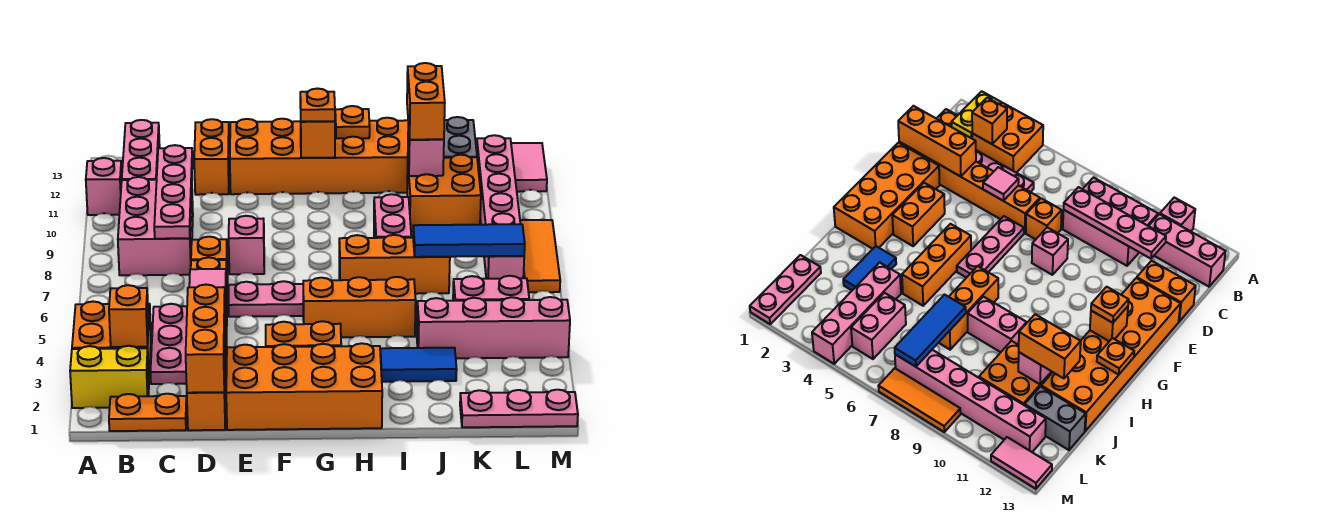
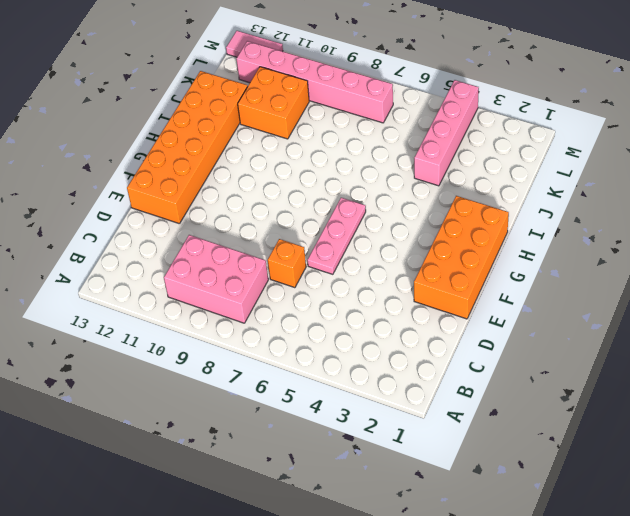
none -> yellow brick A2:B2 level 1
none -> orange brick A3:B4 level 1
none -> pink brick A11 level 1
none -> orange plate B1:C1 level 1

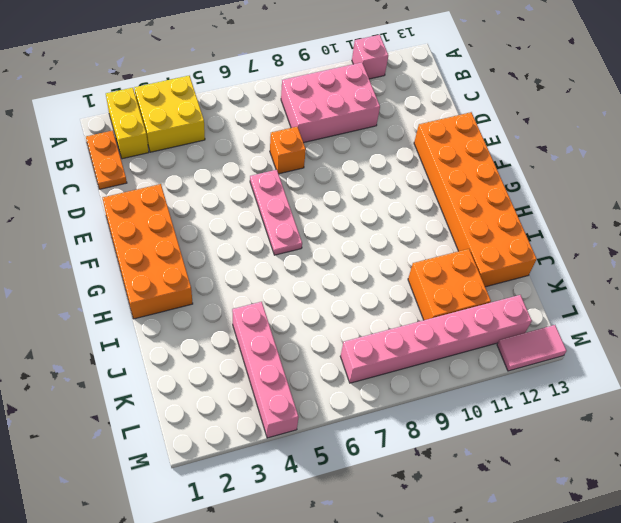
yellow brick A3:B4 level 1 -> orange brick A3:B4 level 1
none -> pink brick B11:B13 level 1
none -> pink plate C3:C5 level 1
none -> orange brick D1:D6 level 1
none -> orange brick D12:D13 level 1

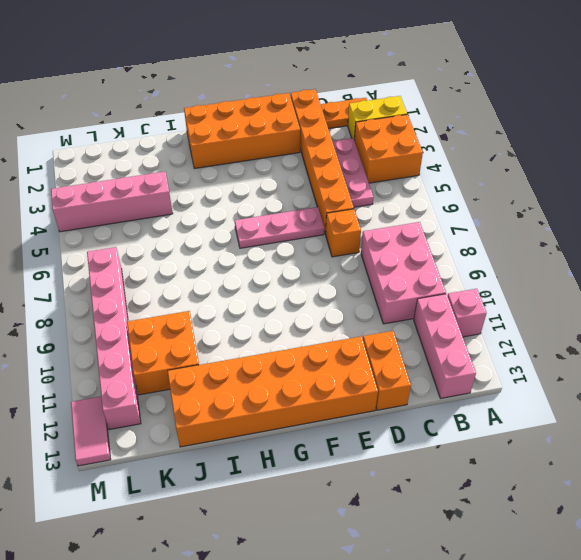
none -> pink brick E8 level 1
none -> orange brick F3:G3 level 1
none -> orange brick G5:I5 level 1
none -> orange brick H7:J7 level 1

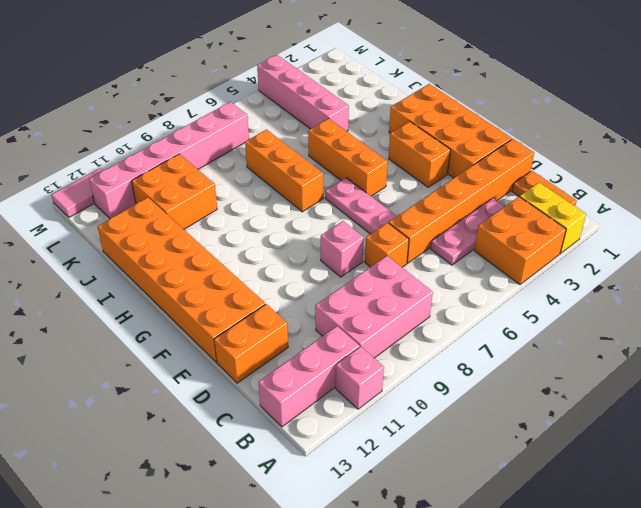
none -> blue tile I3:J3 level 1
none -> pink brick I8:I9 level 1
none -> pink plate K1:M1 level 1
none -> pink brick K5:L5 level 1

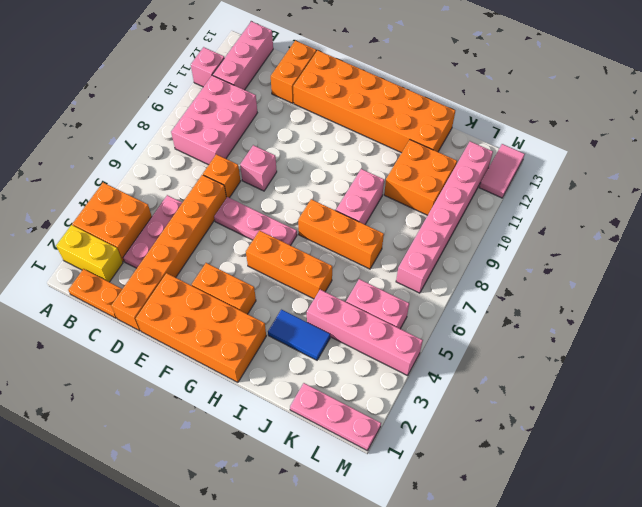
none -> grey brick K12:K13 level 1
none -> orange tile M7:M9 level 1
none -> orange brick B3 level 2
none -> pink plate C8:C11 level 2

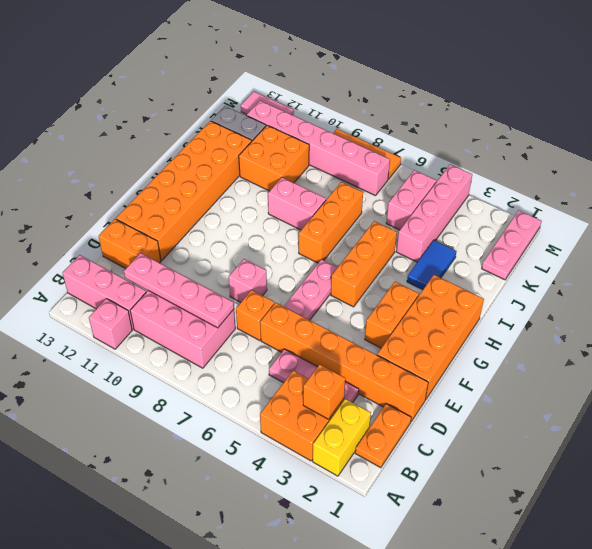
none -> orange brick D1:D3 level 2
none -> pink tile D5 level 2
none -> orange brick G12 level 2
none -> orange plate H13 level 2

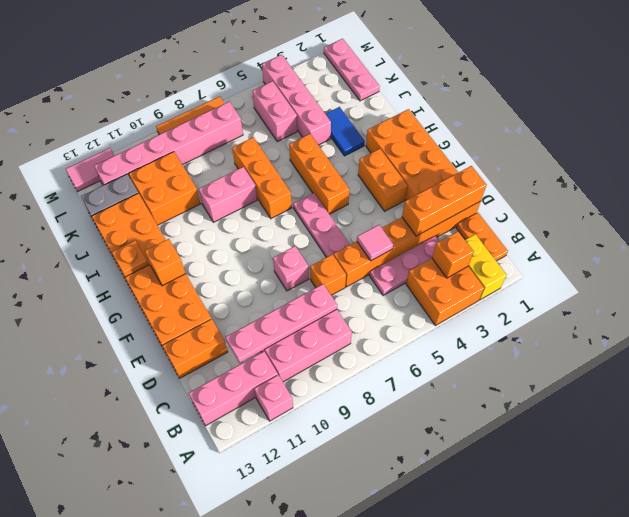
none -> blue tile J7:L7 level 2
none -> pink brick J11 level 2
none -> orange plate G12 level 3
none -> orange brick J11:J12 level 3

